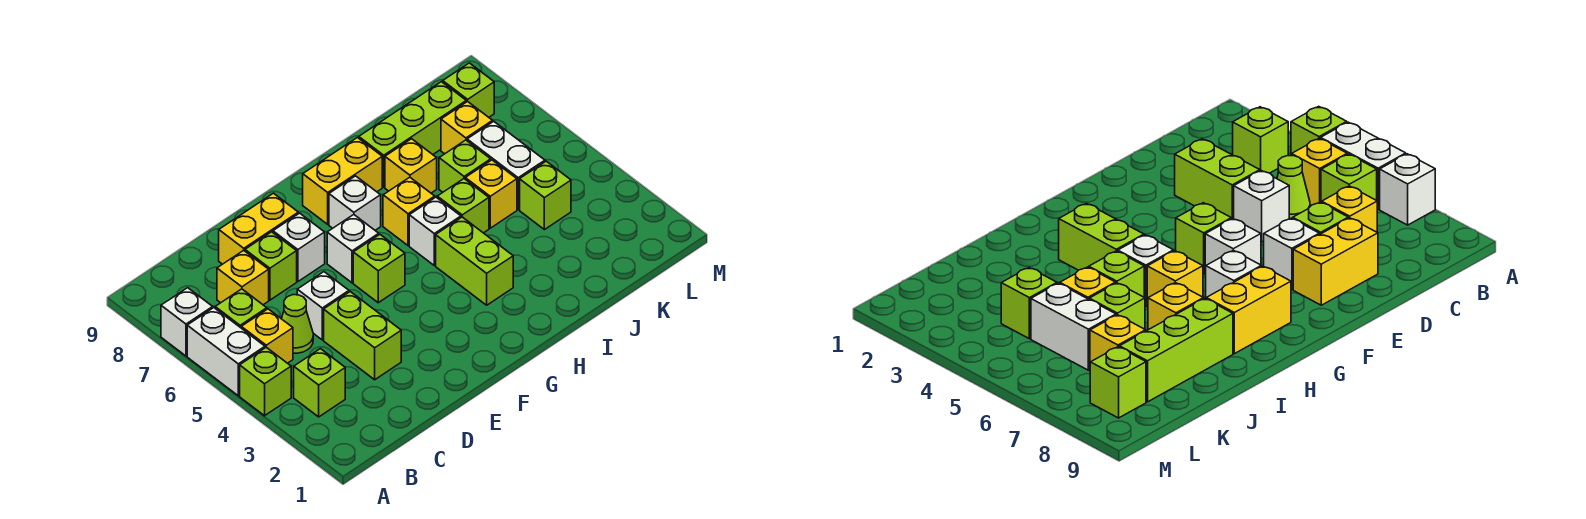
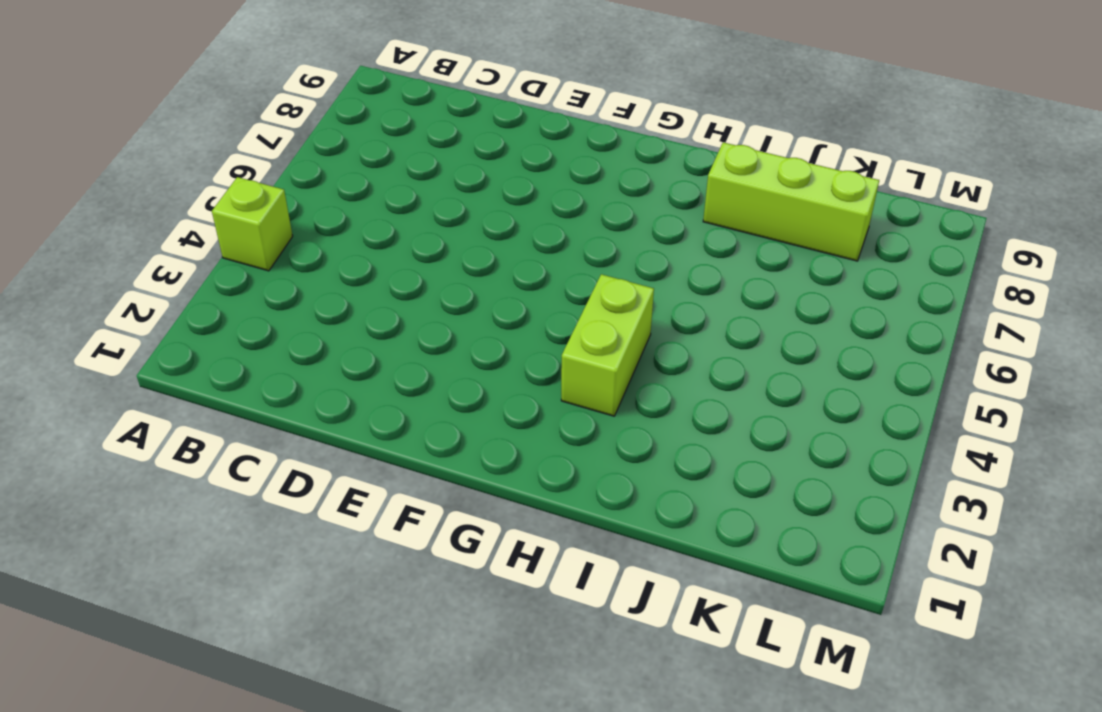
none -> white brick A5:A6 level 1
none -> white brick A7 level 1
none -> lime brick B3 level 1

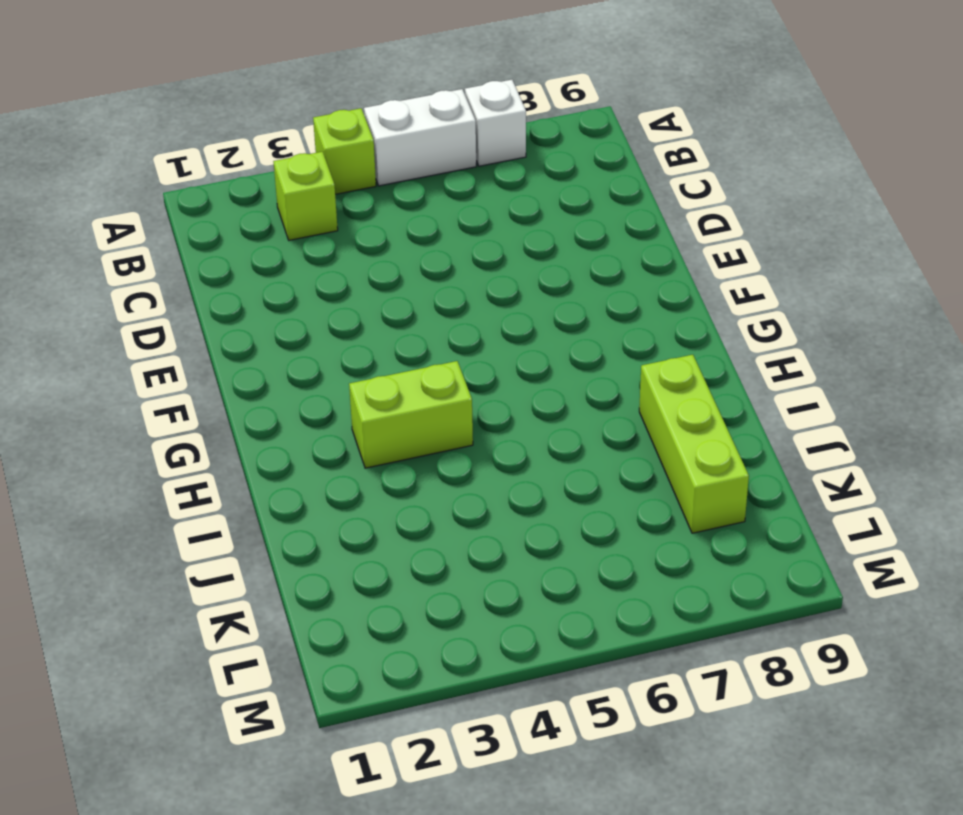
none -> yellow brick B5 level 1
none -> lime brick B6 level 1
none -> lime cone C5 level 1

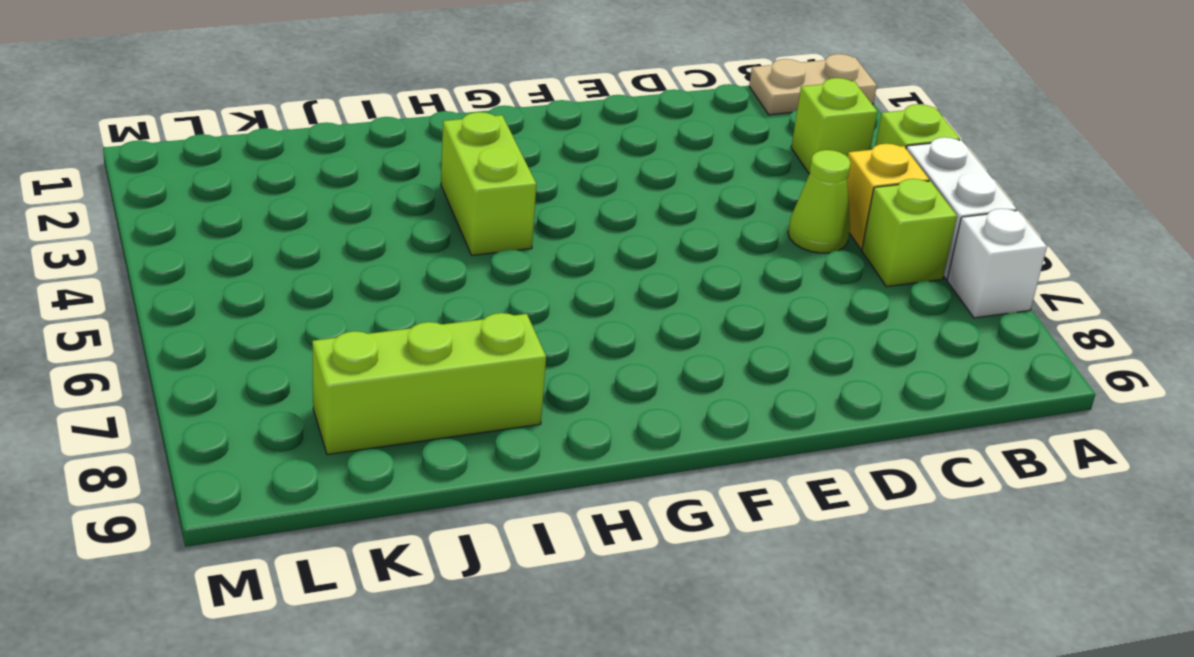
tan plate A1:B1 level 1 -> none
none -> yellow brick C7 level 1
none -> lime brick D3:D4 level 1
none -> white brick D5 level 1

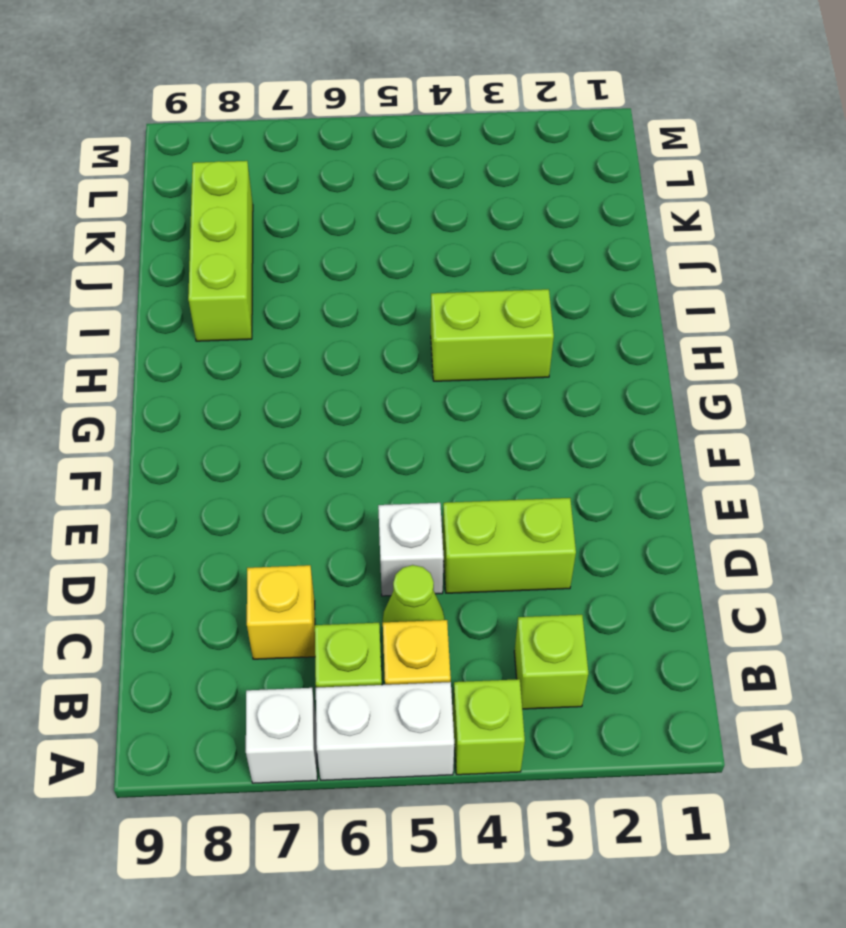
none -> lime brick D7 level 1
none -> yellow brick D8:E8 level 1
none -> white brick E7 level 1

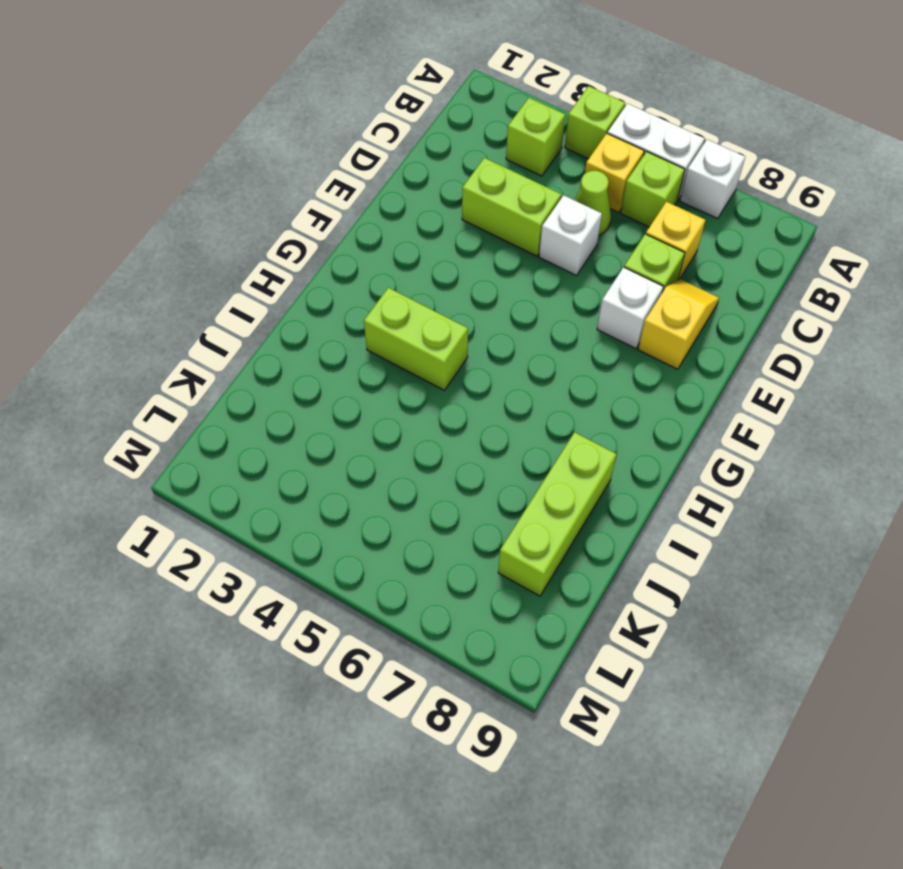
yellow slope D8:E8 level 1 top E -> yellow brick D8:E8 level 1
none -> lime brick F5 level 1
none -> white brick F6 level 1
none -> white brick G7 level 1

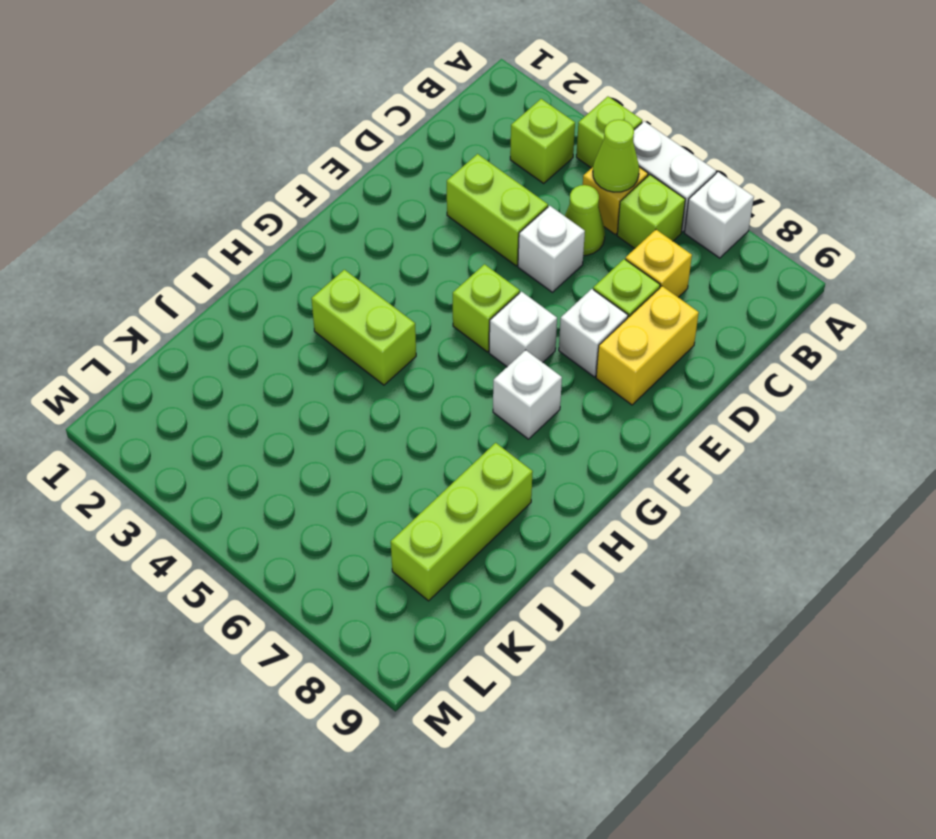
lime cone B5 level 2 -> none
none -> yellow brick G8:H8 level 1
none -> white brick H5 level 1
none -> yellow brick H6 level 1

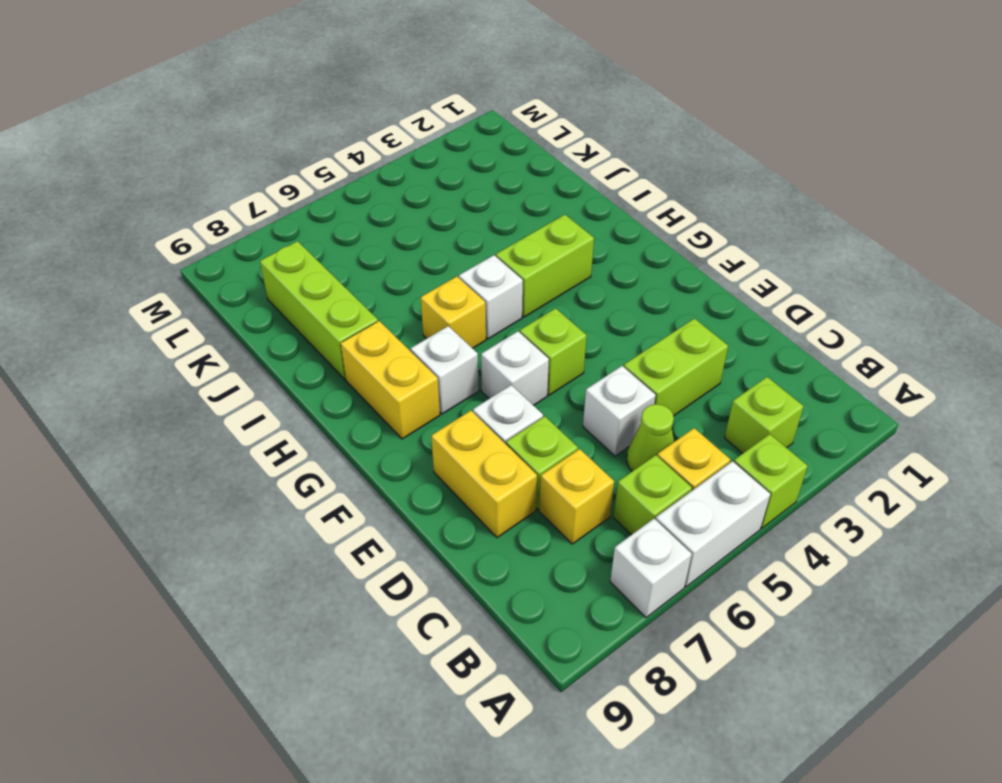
none -> lime brick I5 level 1
none -> yellow brick I7 level 1
none -> yellow brick J5 level 1

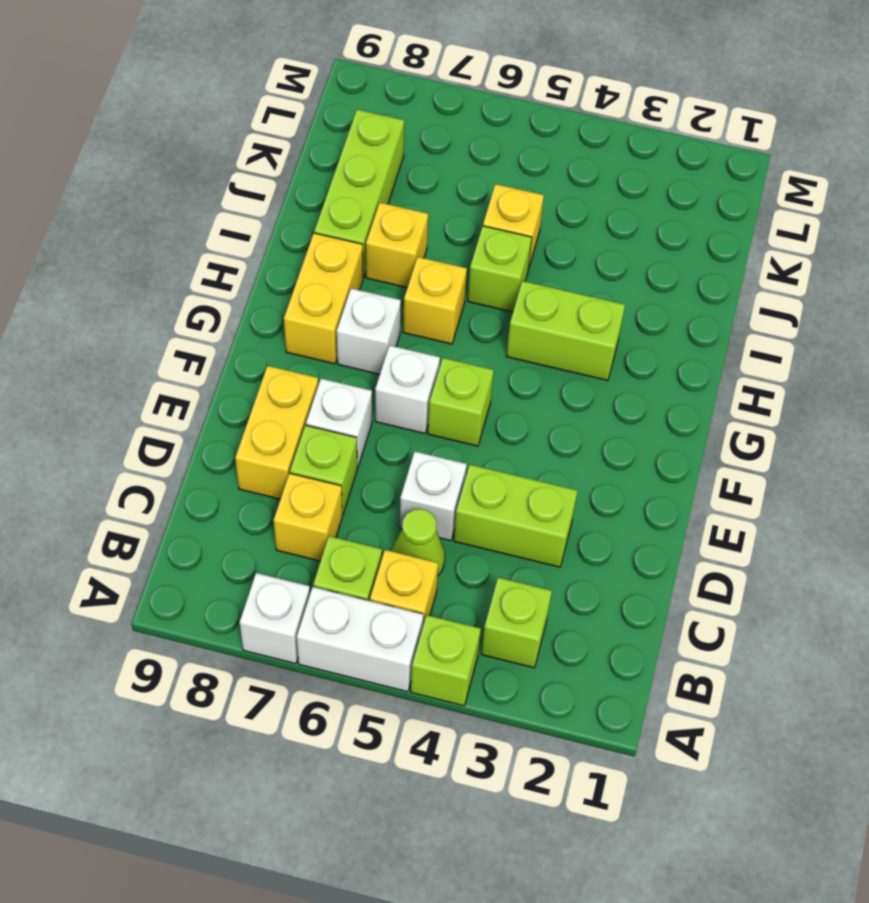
none -> white brick H5 level 1
none -> lime brick J6 level 1
none -> lime brick K4 level 1

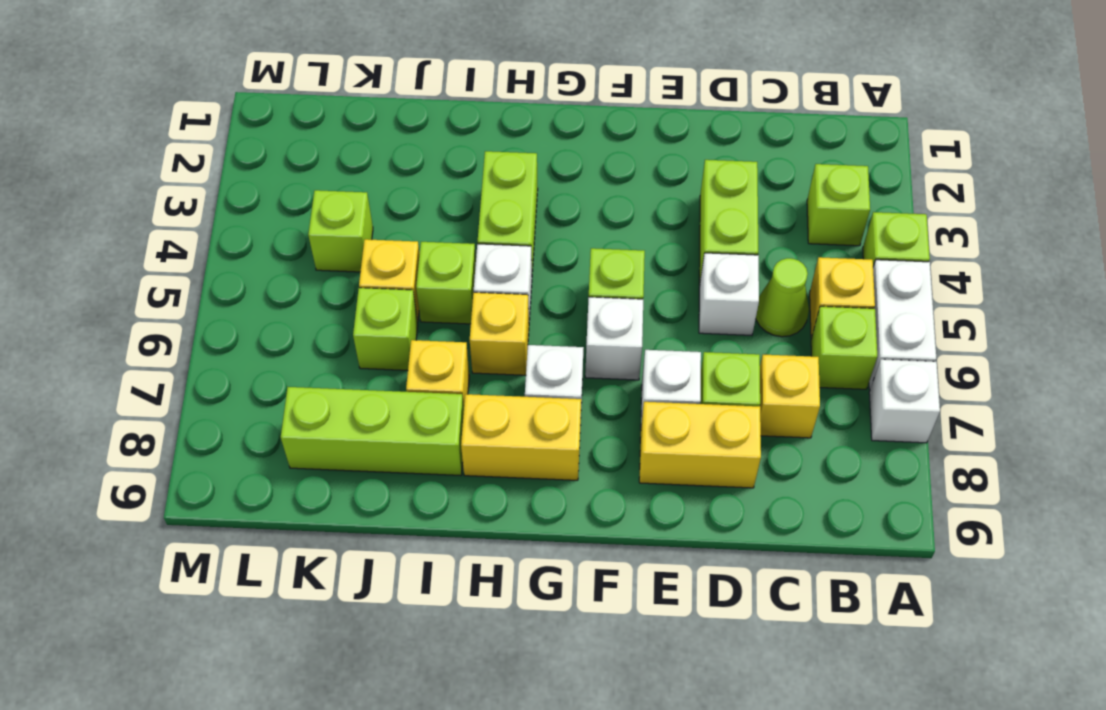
none -> white brick K5:K6 level 1
none -> yellow brick K7 level 1
none -> lime brick L8 level 1

